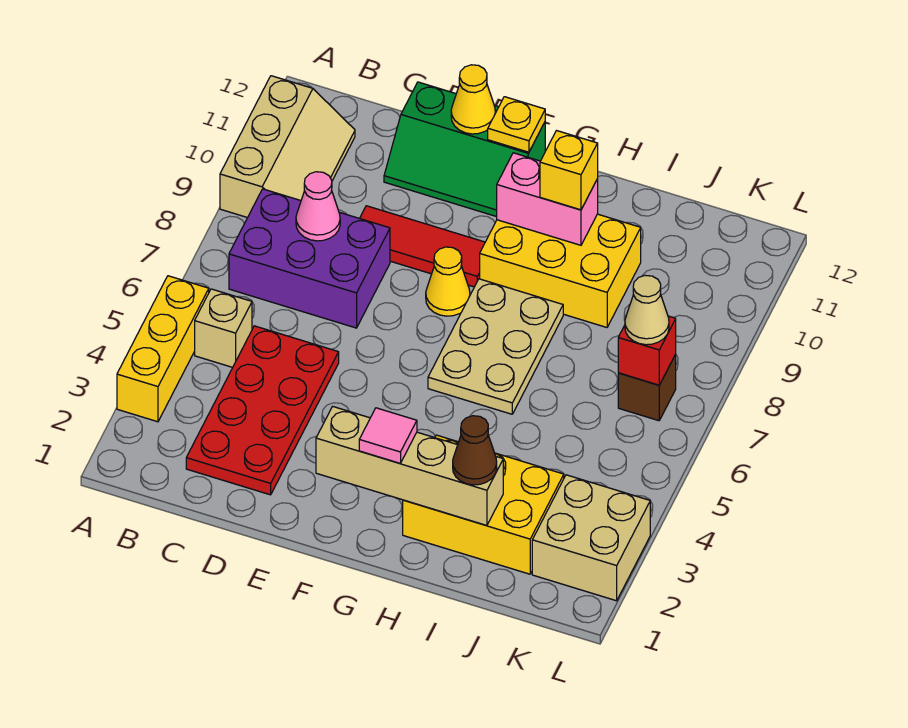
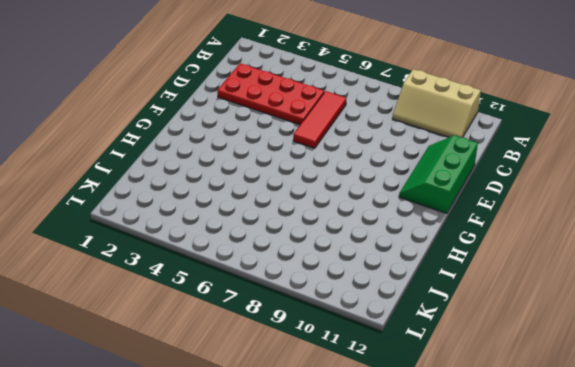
red tile C6:E6 level 1 -> red tile D9:F9 level 1
none -> yellow brick A3:A5 level 1
none -> tan brick B5 level 1
none -> purple brick B7:D8 level 1

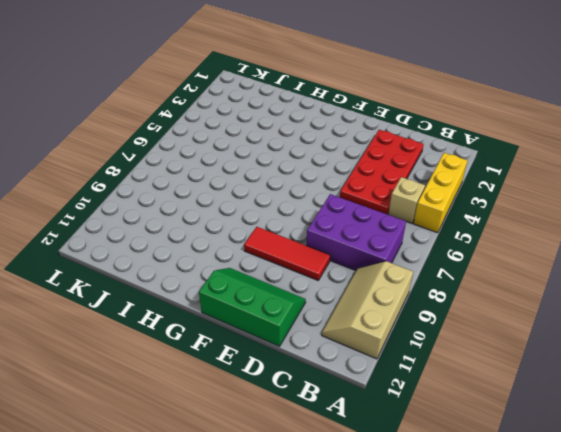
none -> yellow cone F8 level 1
none -> tan plate G6:H8 level 1
none -> yellow brick G9:I10 level 1

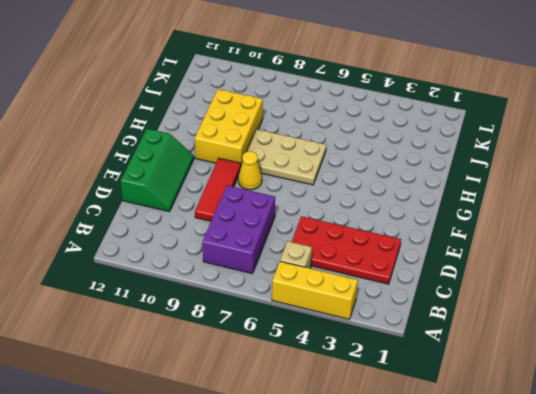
none -> tan slope A9:B11 level 1 top A
none -> yellow brick H2:J3 level 1
none -> tan brick K2:L3 level 1

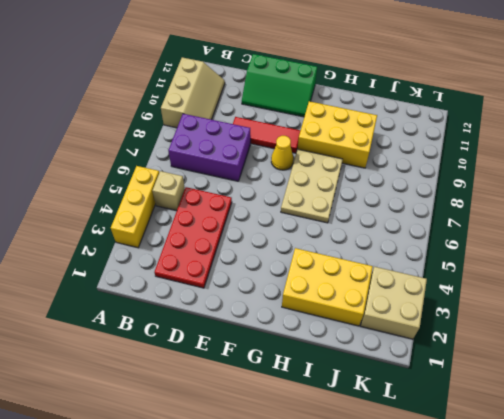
none -> brown brick K7 level 1
none -> pink cone C8 level 2
none -> yellow cone E12 level 2

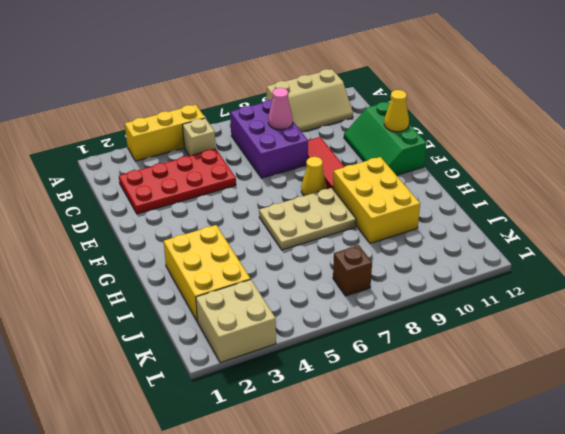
none -> tan brick F2:I2 level 2
none -> yellow plate F12 level 2
none -> pink brick G10:H10 level 2

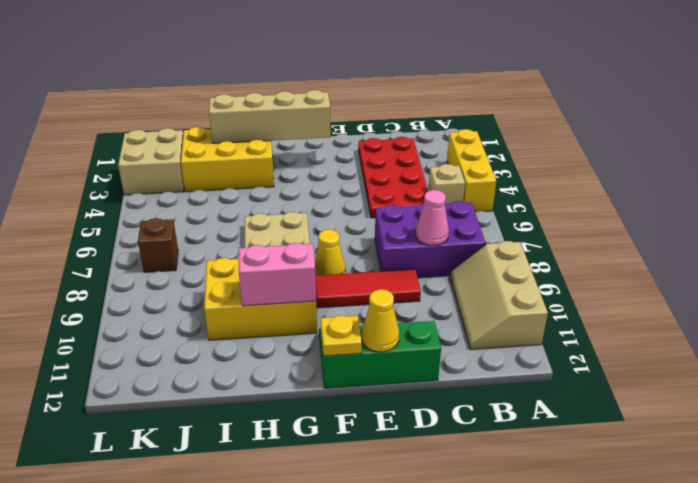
none -> red brick K7 level 2
none -> pink tile G2 level 3
none -> yellow brick H10 level 3

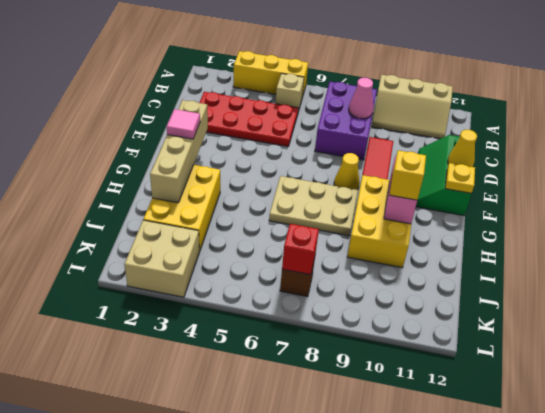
none -> brown cone I2 level 3
none -> tan cone K7 level 3

